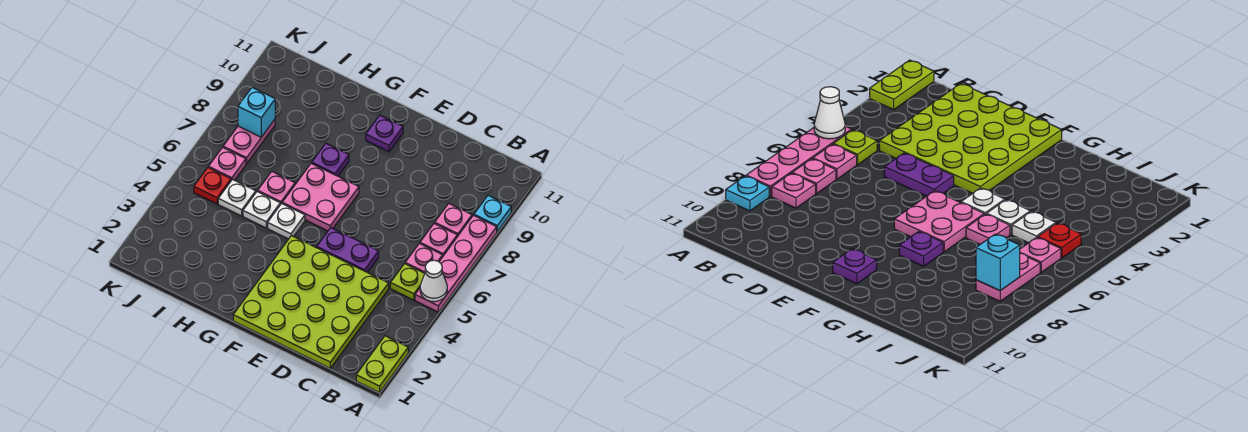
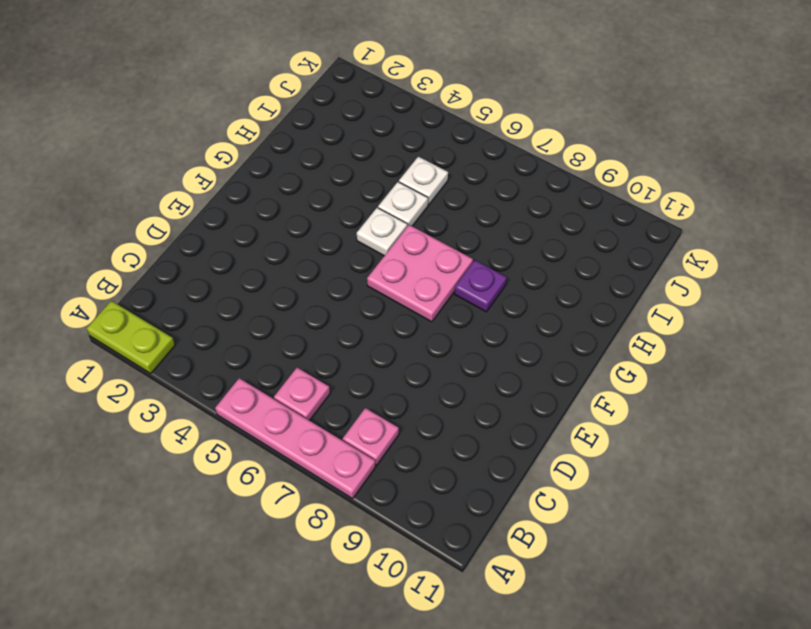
none -> cyan plate A9 level 1
none -> lime plate B5 level 1
none -> pink plate B7 level 1

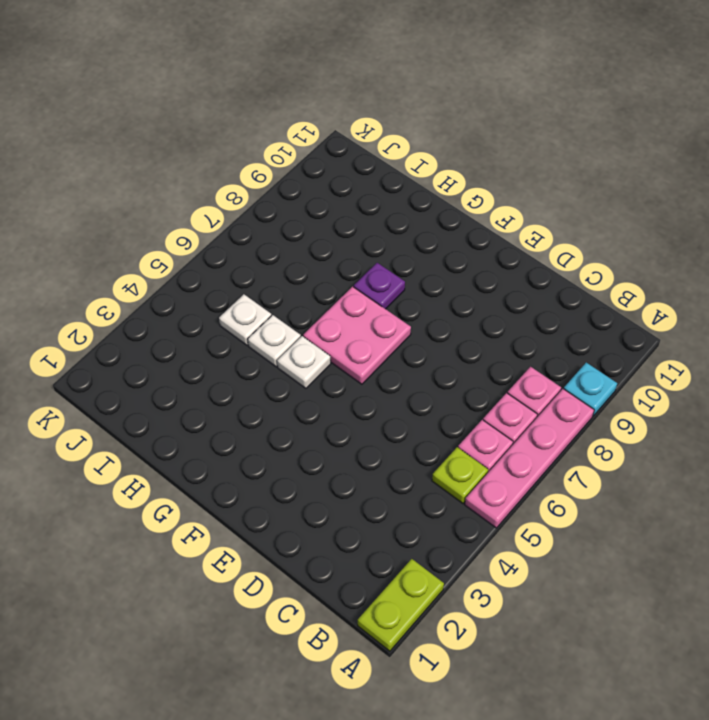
none -> lime plate C1:F4 level 1
none -> purple plate D5:E5 level 1
none -> purple plate F10 level 1

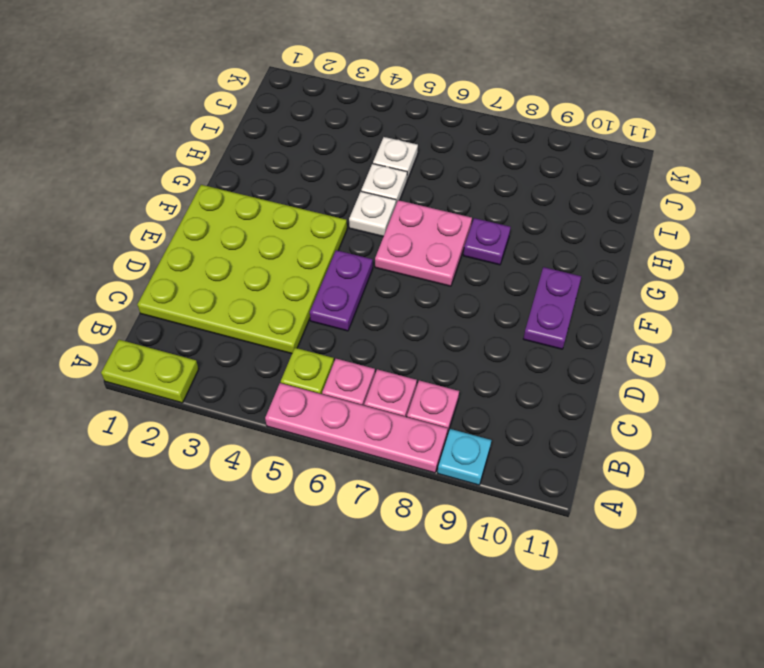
purple plate E10:F10 level 1 -> purple plate F10 level 1
none -> pink plate H6 level 1
none -> red plate J5 level 1
none -> pink plate J6 level 1

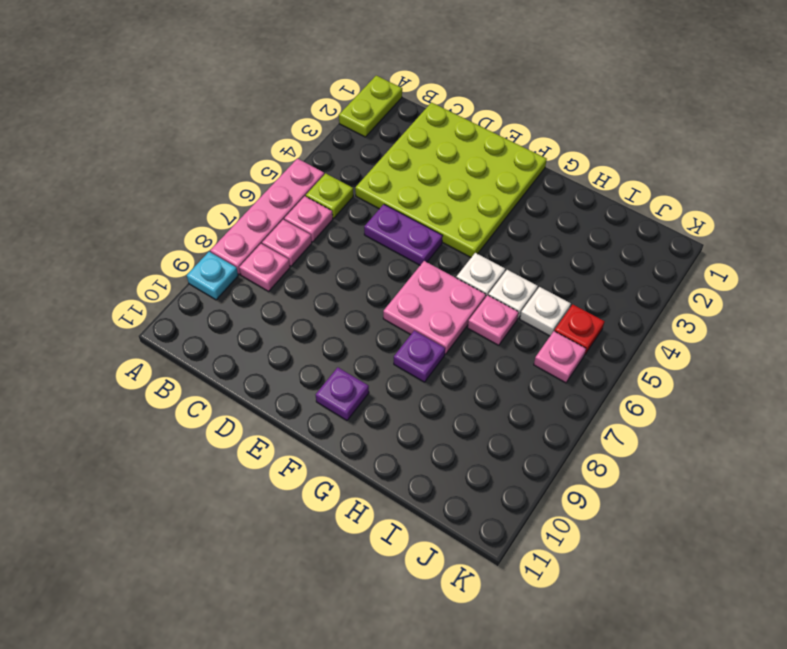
none -> pink plate J7:J8 level 1
none -> white cone A5 level 2
none -> cyan brick J8 level 2

